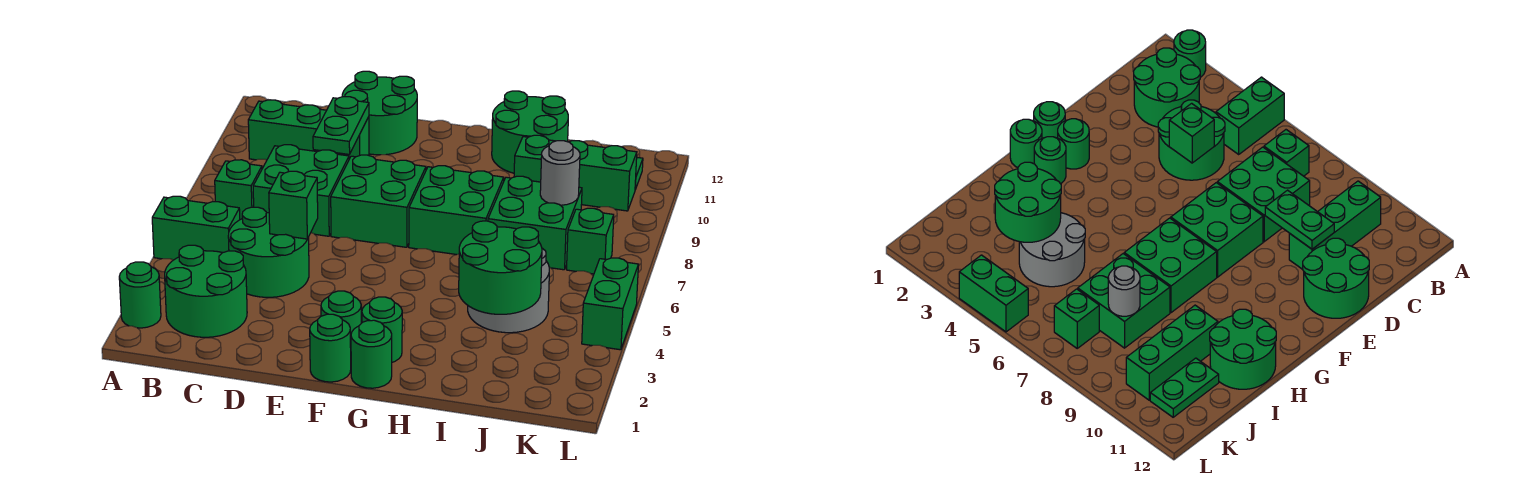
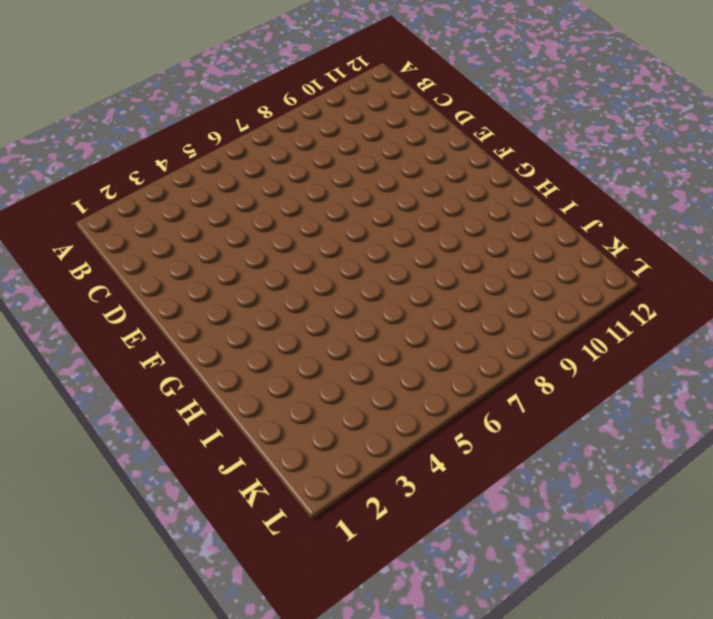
none -> green round brick A2 level 1
none -> green brick A5:B5 level 1
none -> green round brick B2:C3 level 1

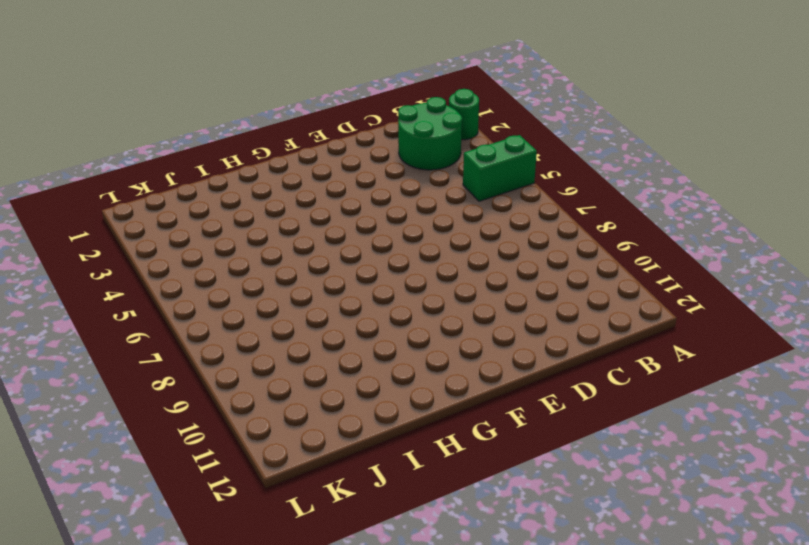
none -> green brick B7 level 1
none -> green brick B10:D10 level 1
none -> green round brick C4:D5 level 1

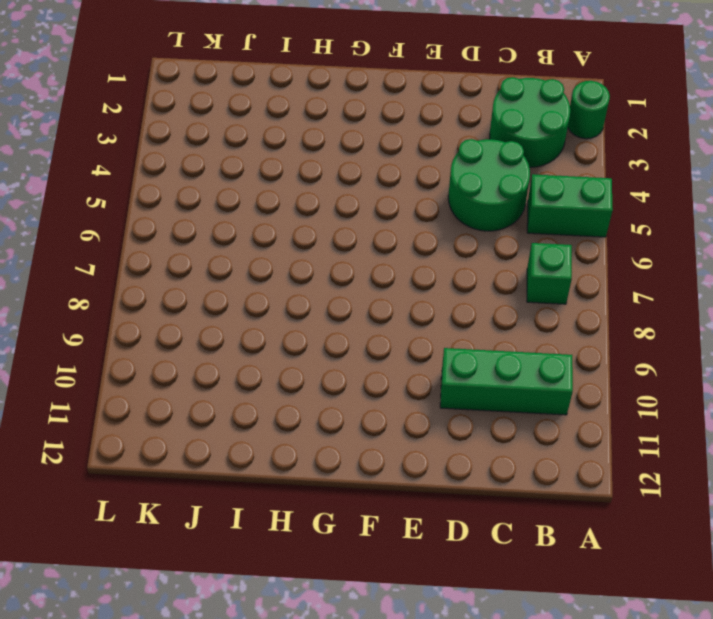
none -> green brick C7:D8 level 1
none -> green round brick D11:E12 level 1
none -> green brick E7:F8 level 1

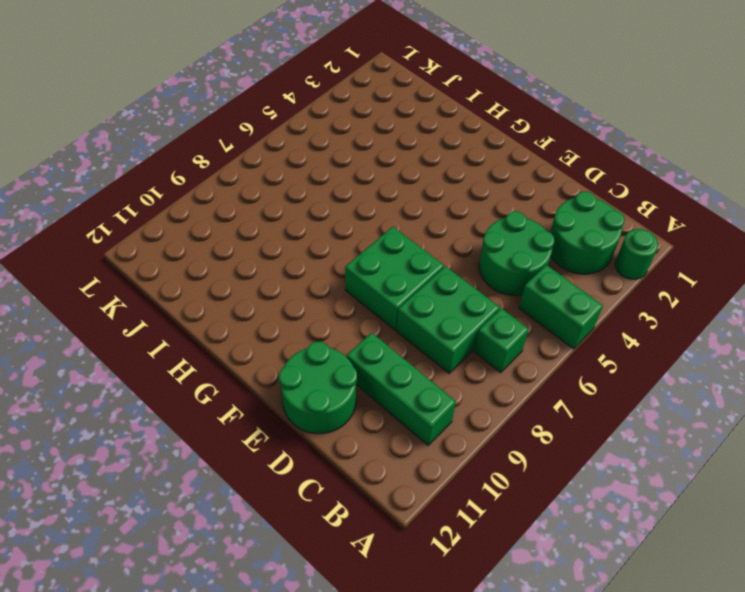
none -> green round brick F1 level 1
none -> green round brick F2 level 1
none -> green round brick G1 level 1

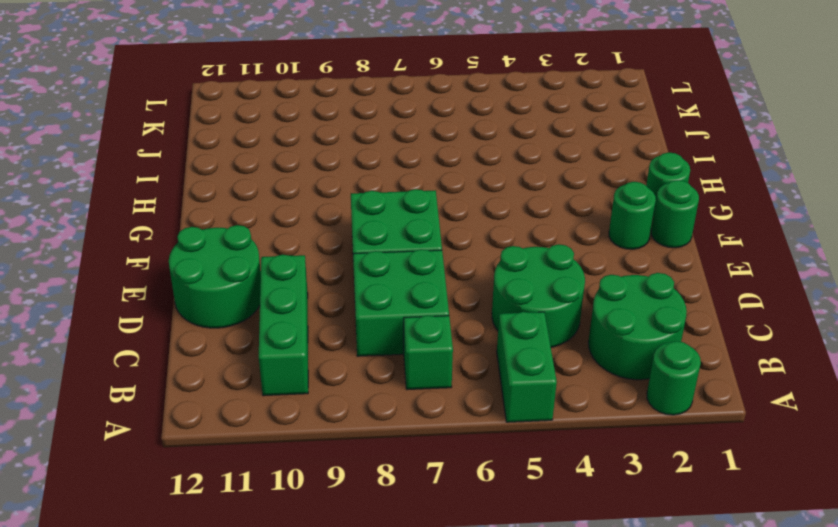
none -> green round brick G2 level 1
none -> green brick G7:H8 level 1
none -> green round brick H11:I12 level 1

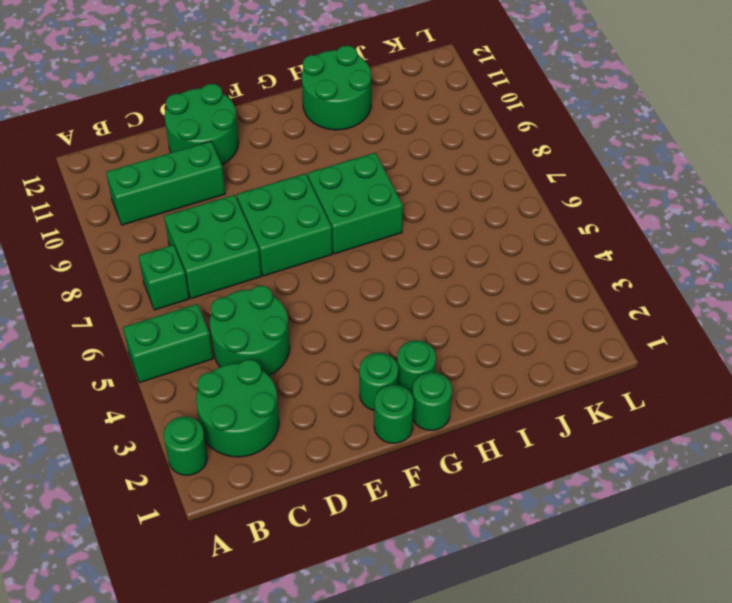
none -> grey round brick I4:J5 level 1
none -> green brick I7:J8 level 1
none -> green brick I10:K10 level 1

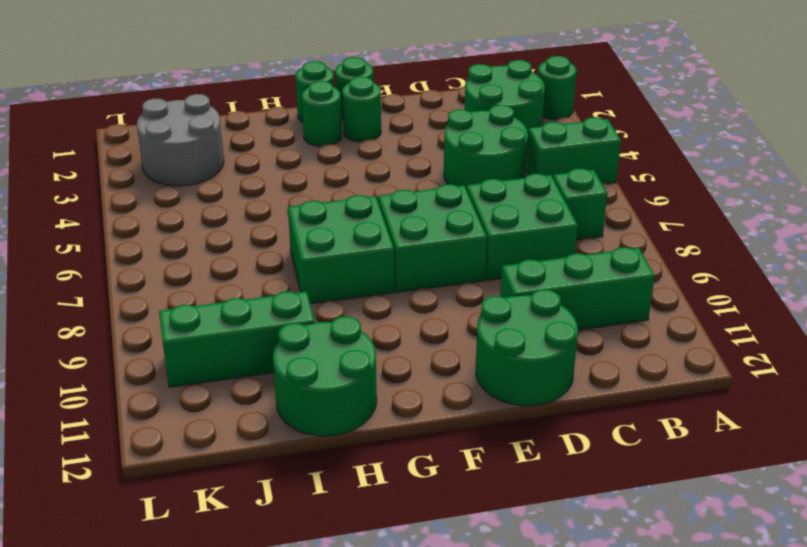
grey round brick J2:K3 level 1 -> grey round brick I4:J5 level 1
none -> green brick I7:J8 level 1
none -> green plate J11:K11 level 1
none -> green brick K7 level 1

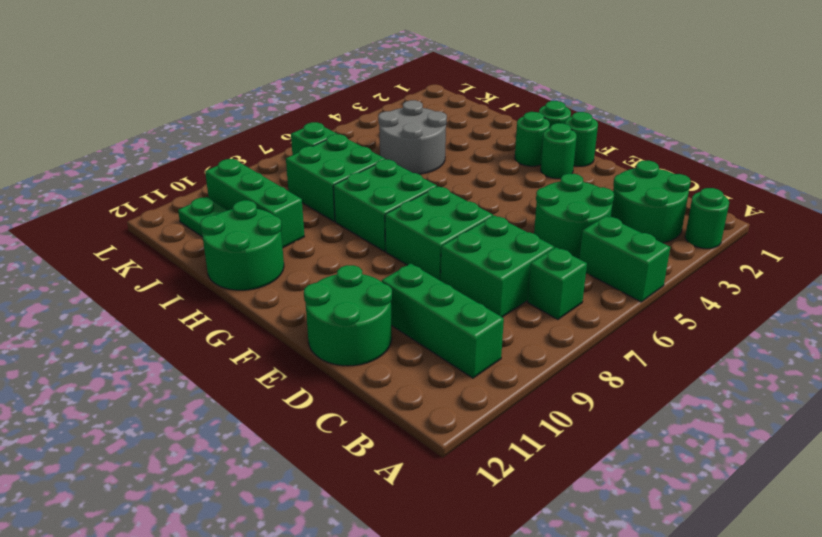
none -> green brick L4:L5 level 1
none -> green brick D5 level 2
none -> green plate D9:D10 level 2

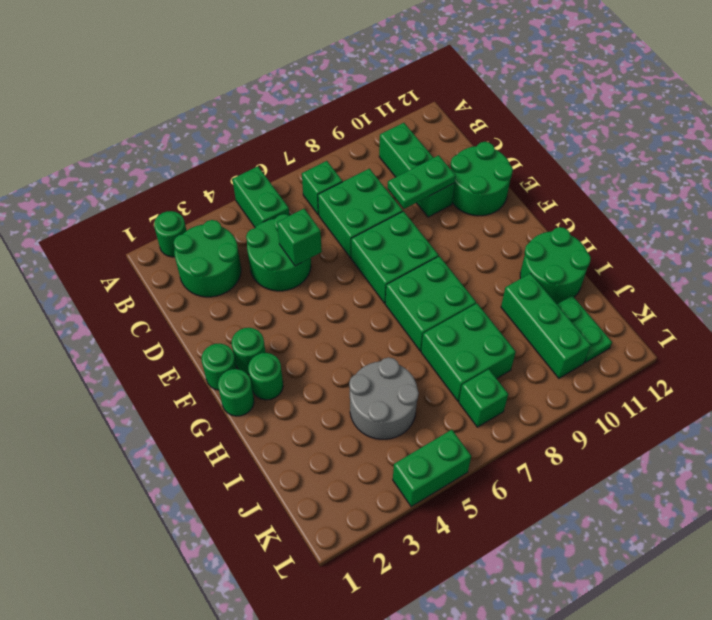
none -> green round brick I3:J4 level 2
none -> grey round brick J8 level 2

